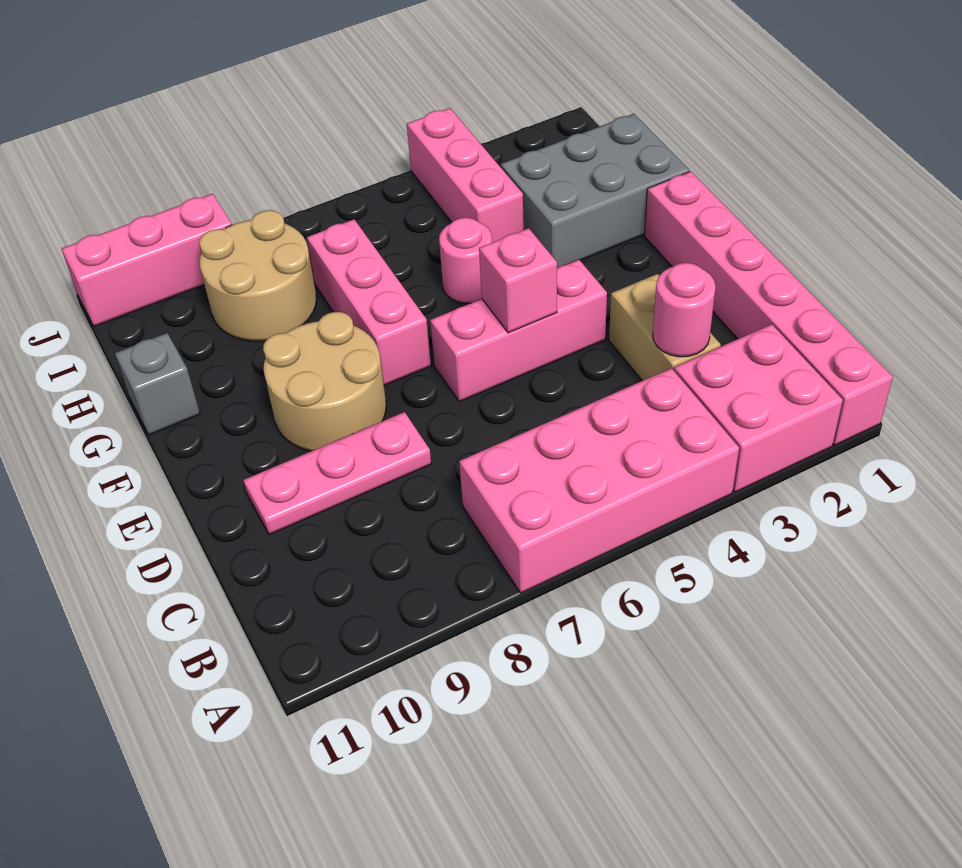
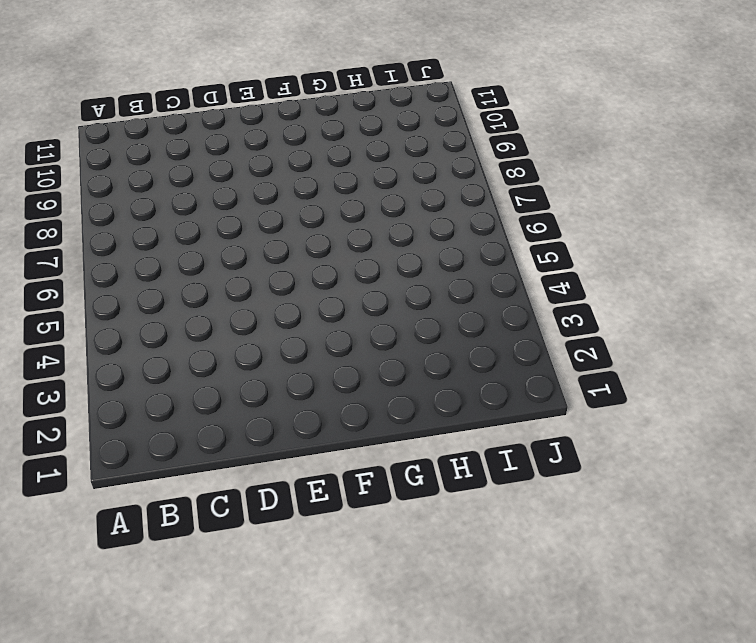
none -> pink brick A1:F1 level 1
none -> pink brick A2:B3 level 1
none -> pink brick A4:B7 level 1

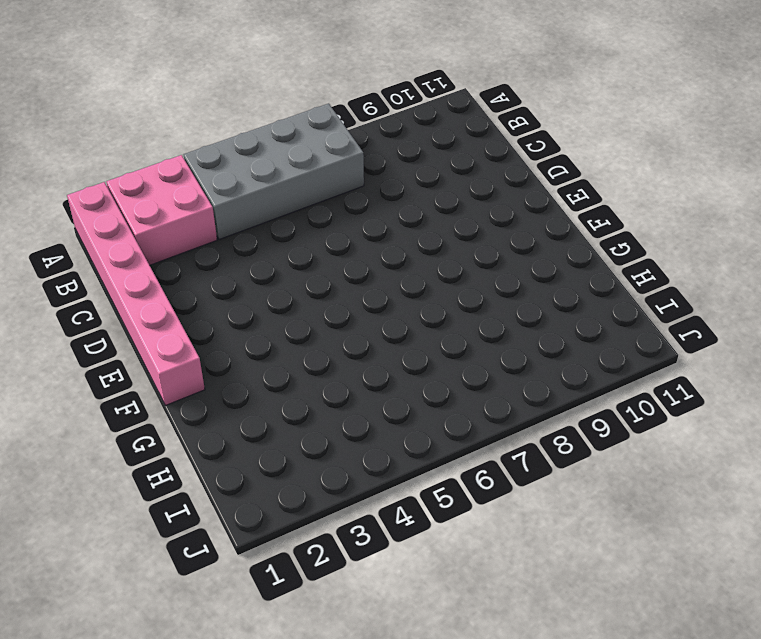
grey brick A4:B7 level 1 -> pink brick A4:B7 level 1
none -> tan brick C3:D3 level 1
none -> pink plate D8:D10 level 1
none -> pink brick E4:E6 level 1

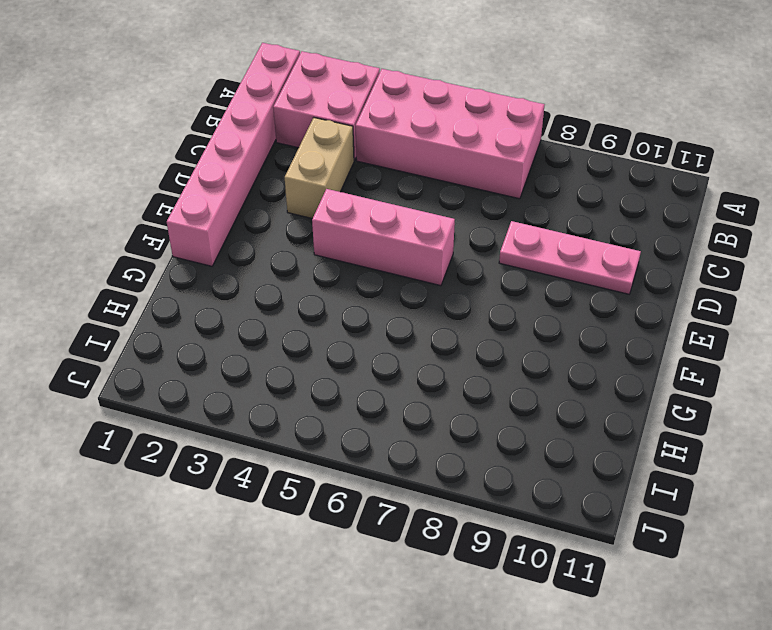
none -> tan round brick E8:F9 level 1
none -> pink brick F7:H7 level 1
none -> grey brick G1:H3 level 1

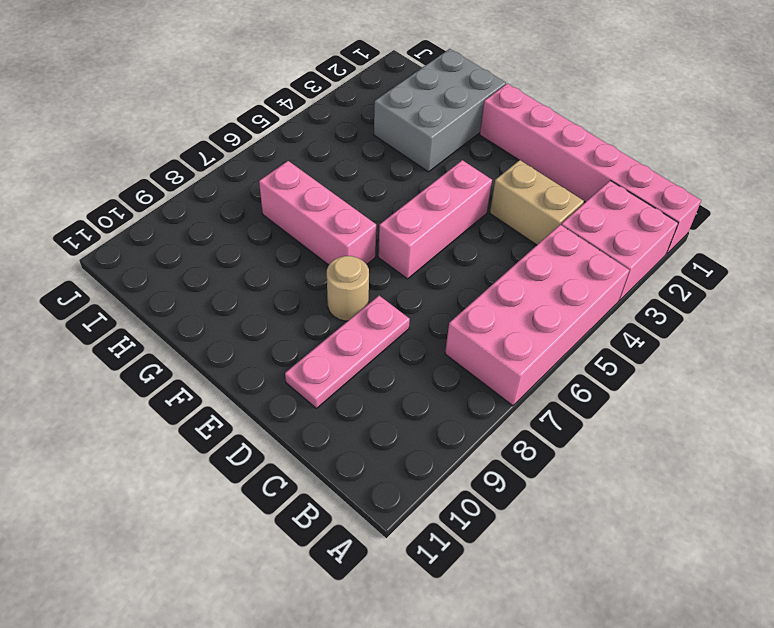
tan round brick E8 level 1 -> tan round brick E8:F9 level 1
none -> pink round brick G5 level 1
none -> grey brick G11 level 1
none -> pink brick H4:J4 level 1

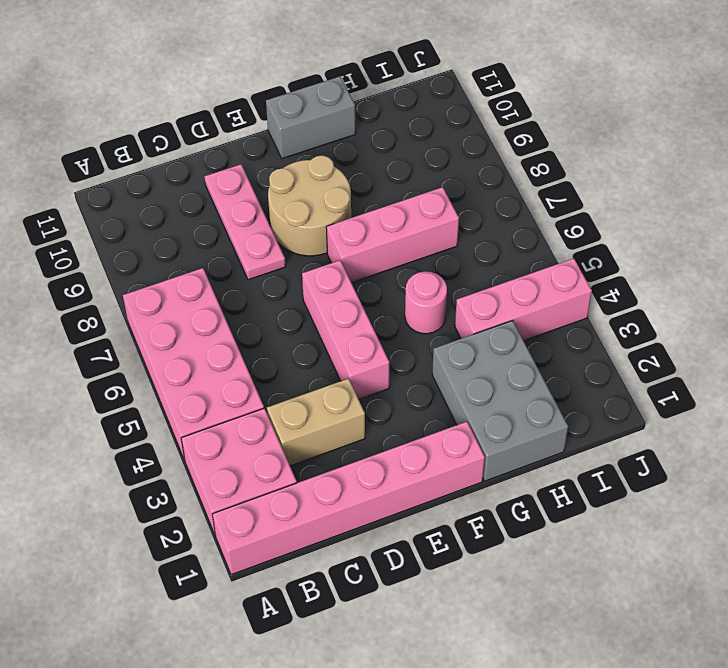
grey brick F11:G11 level 1 -> grey brick G11 level 1
none -> tan round brick H8:I9 level 1
none -> pink brick J9:J11 level 1
none -> pink round brick C3 level 2

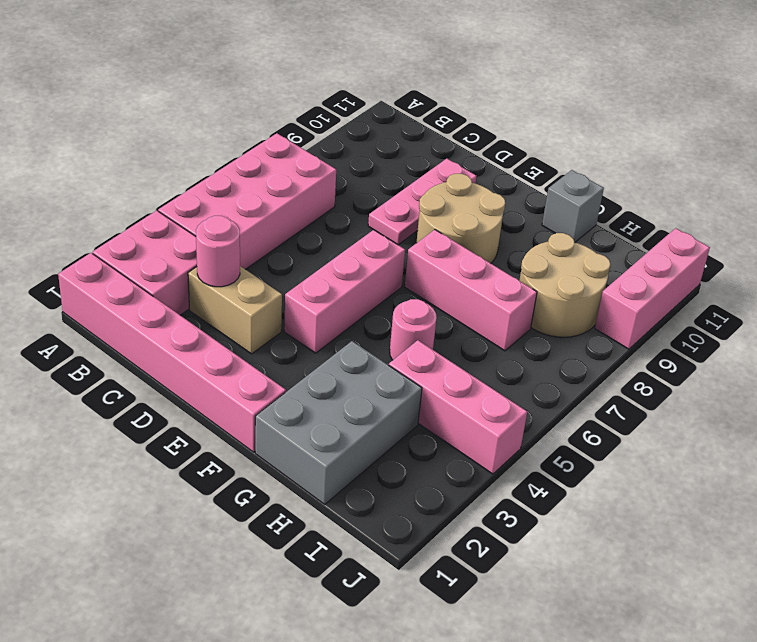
none -> pink brick E5 level 2

